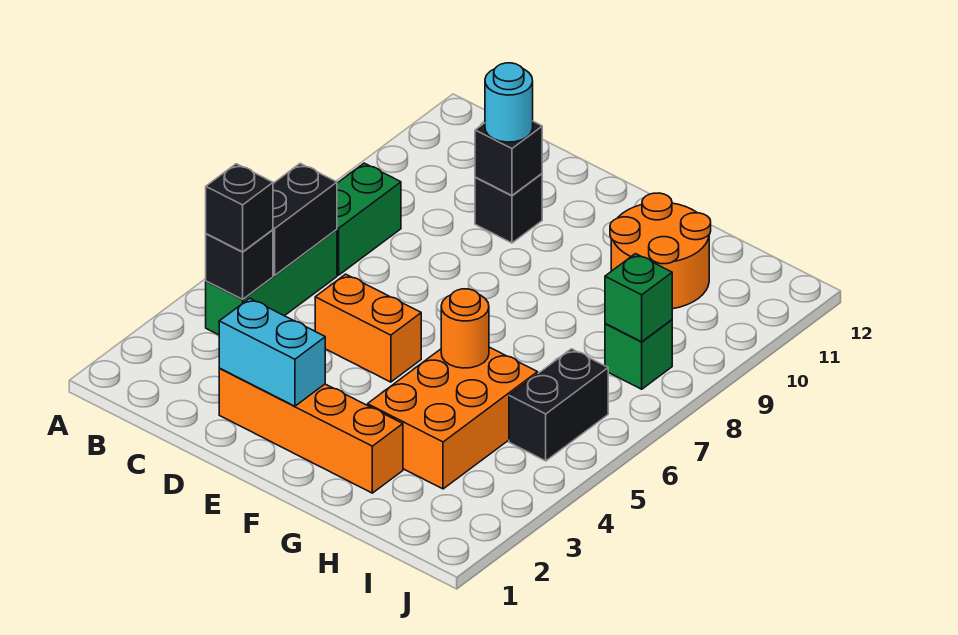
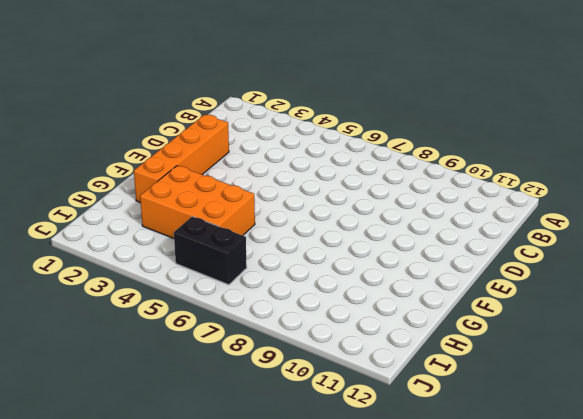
none -> green brick B4:B6 level 1
none -> green brick B7:B8 level 1
none -> orange brick D5:E5 level 1

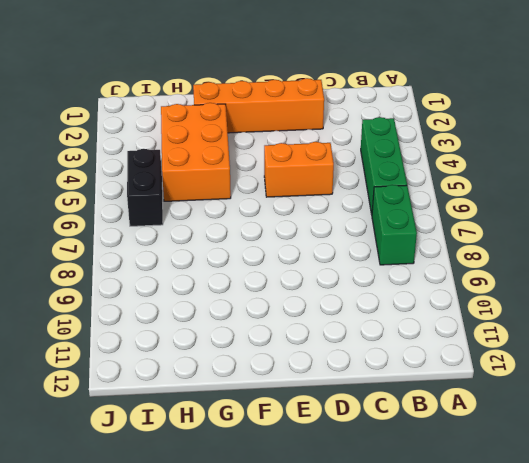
none -> black brick D10 level 1
none -> orange round brick G10:H11 level 1
none -> green brick I8 level 1

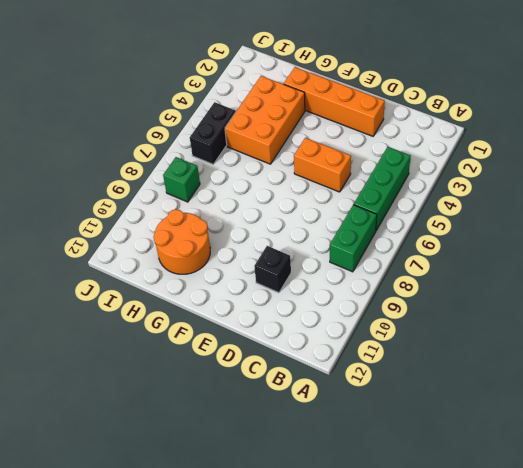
none -> black brick B4 level 2
none -> black brick B5:B6 level 2
none -> cyan brick D2:E2 level 2

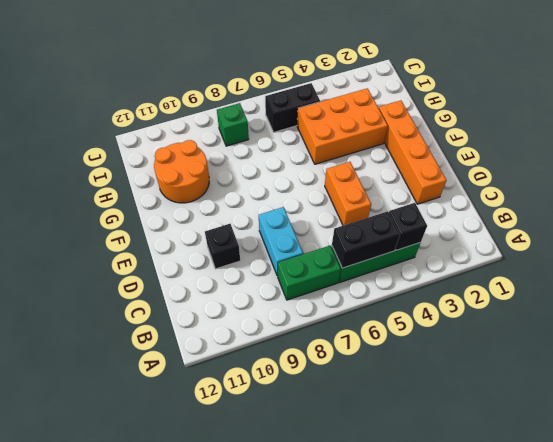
cyan brick C8:D8 level 1 -> cyan brick D2:E2 level 2
none -> black brick D10 level 2
none -> orange round brick G5 level 2
none -> green brick I8 level 2

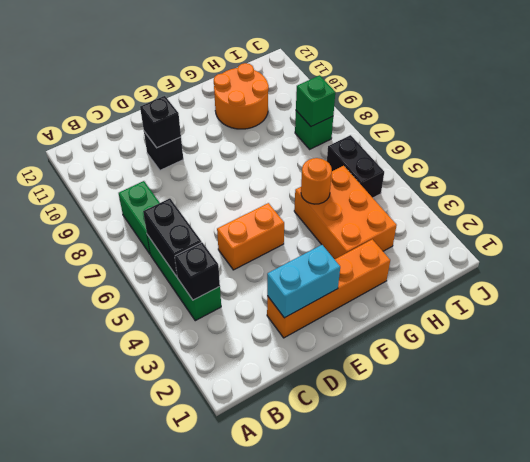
none -> black brick B4 level 3
none -> cyan round brick D10 level 3

